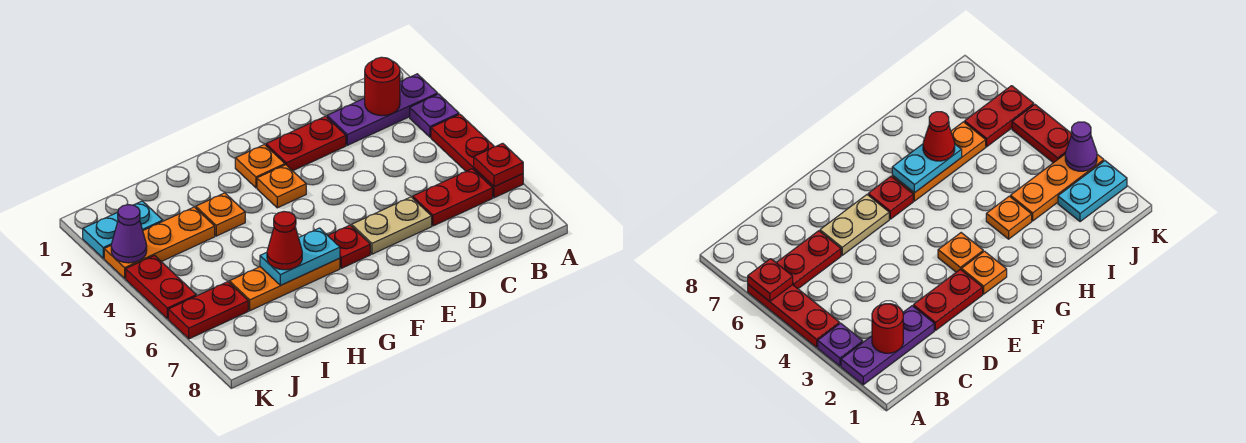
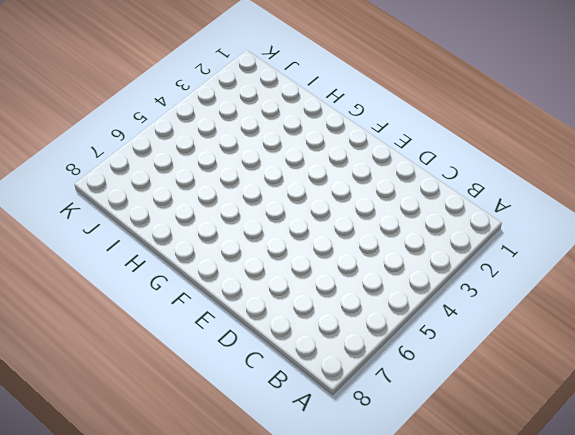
none -> purple plate A2:C2 level 1
none -> purple plate A3 level 1
none -> red plate A4:A6 level 1

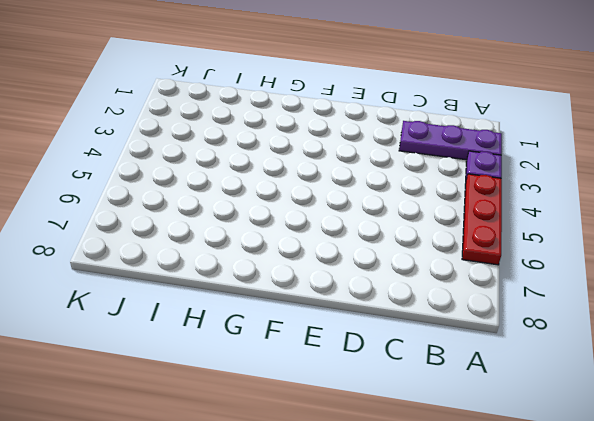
none -> red plate B6:C6 level 1
none -> red plate D2:E2 level 1
none -> tan plate D6:E6 level 1

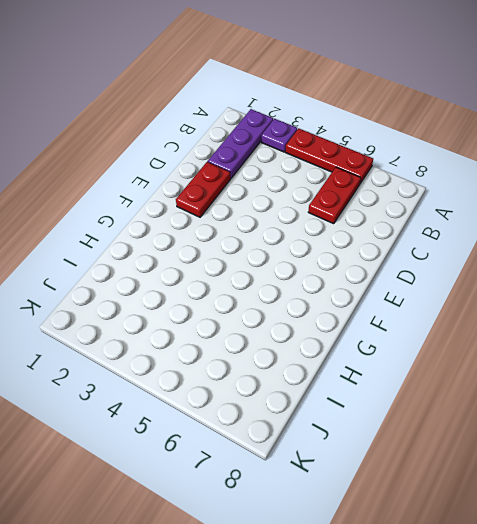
none -> tan plate D6:E6 level 1
none -> orange plate F2 level 1
none -> orange plate F3 level 1

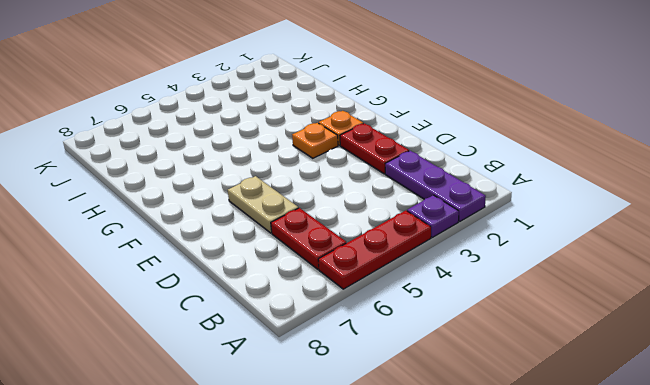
none -> red plate F6 level 1
none -> orange plate G6:I6 level 1
none -> orange plate H3 level 1

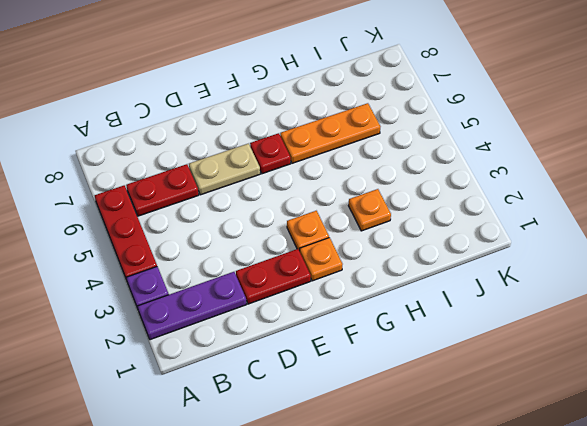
none -> orange plate I3:K3 level 1
none -> cyan plate J2:K2 level 1
none -> red plate J6:K6 level 1

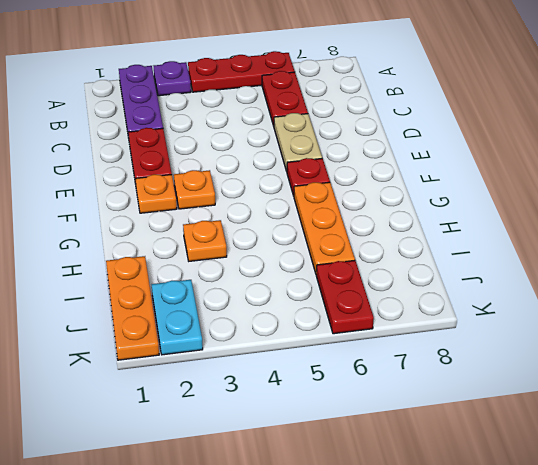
orange plate I1:K1 level 1 -> orange plate I3:K3 level 1
none -> red plate K4:K5 level 1
none -> red plate A6 level 2
none -> red round brick B2 level 2

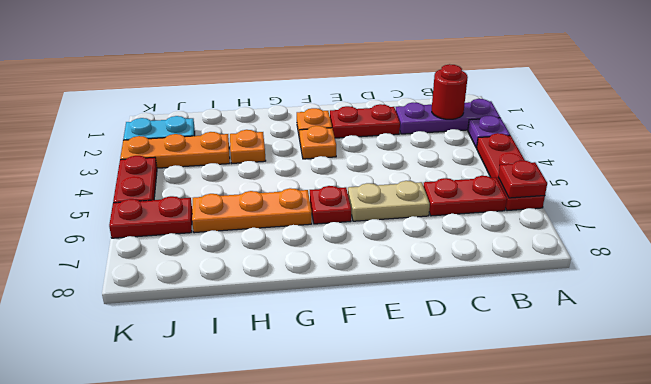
none -> cyan plate G6:H6 level 2
none -> purple cone K3 level 2
none -> red cone H6 level 3

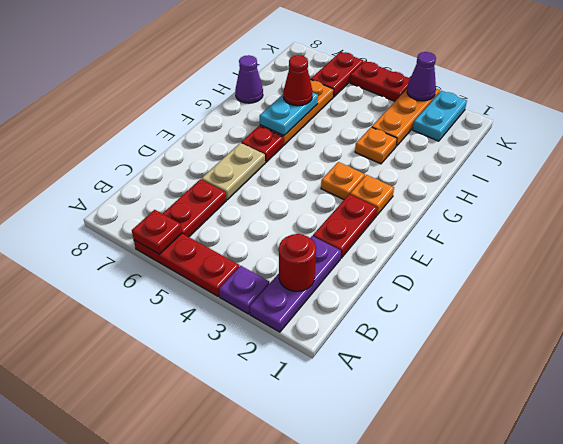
purple cone H8 level 1 -> none

